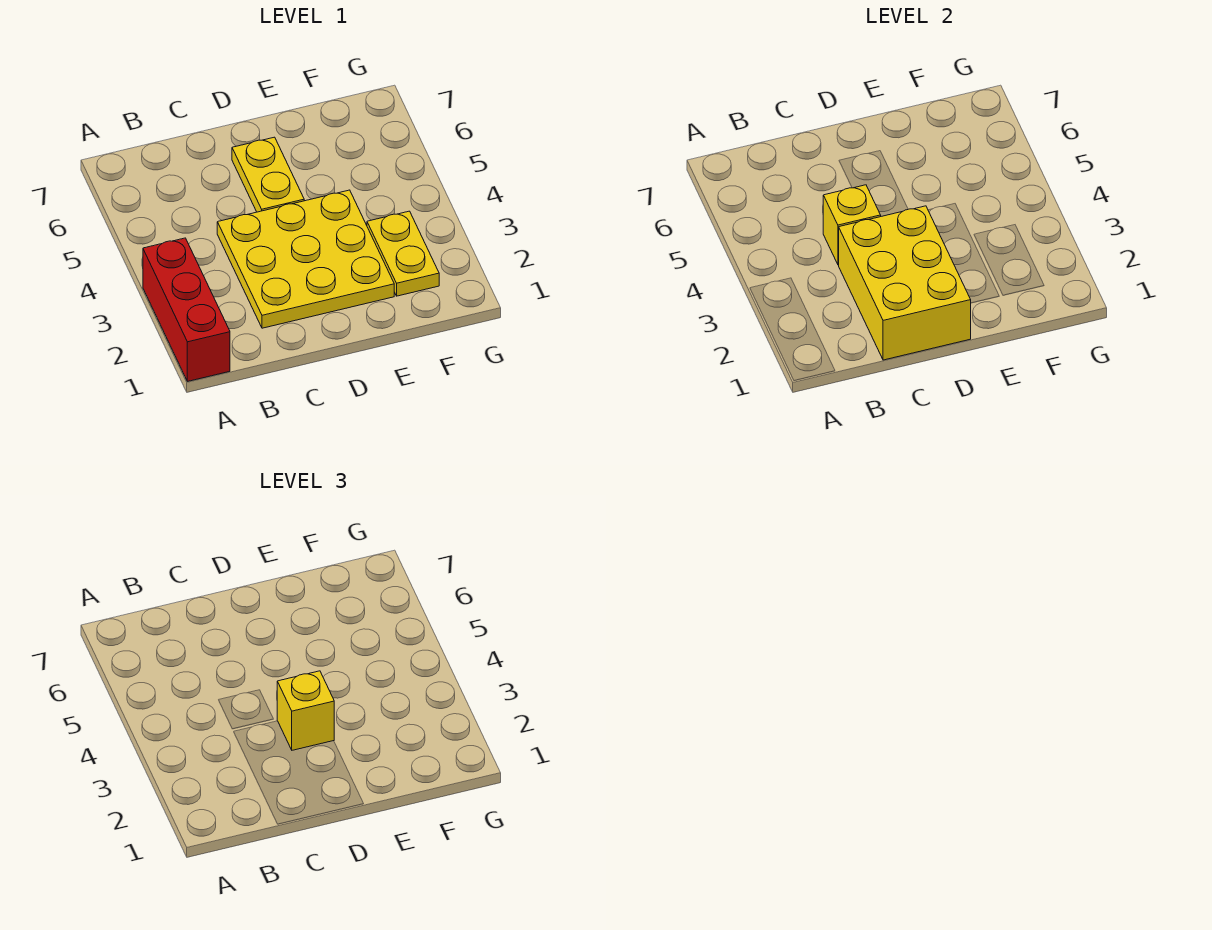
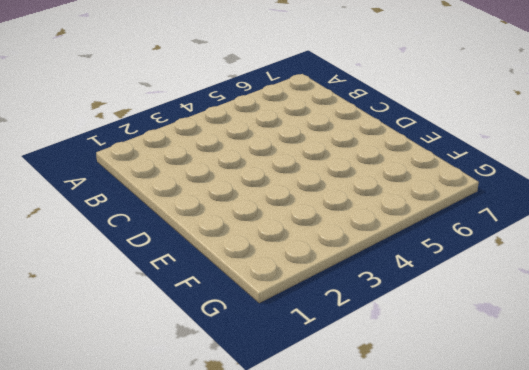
none -> red brick A1:A3 level 1
none -> yellow plate C2:E4 level 1

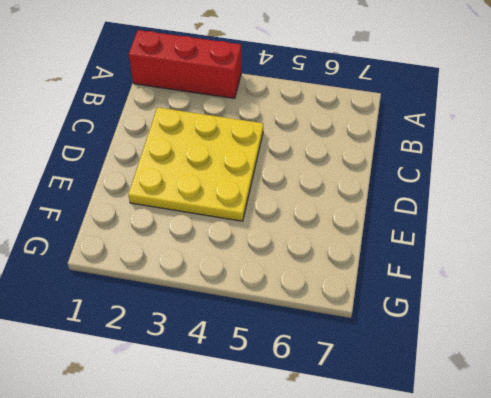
none -> yellow plate D5:D6 level 1
none -> yellow plate F2:F3 level 1

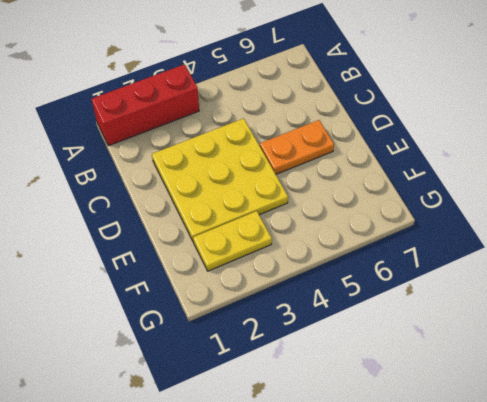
orange plate D5:D6 level 1 -> yellow plate D5:D6 level 1
none -> yellow brick C1:D3 level 2
none -> yellow brick C4 level 2

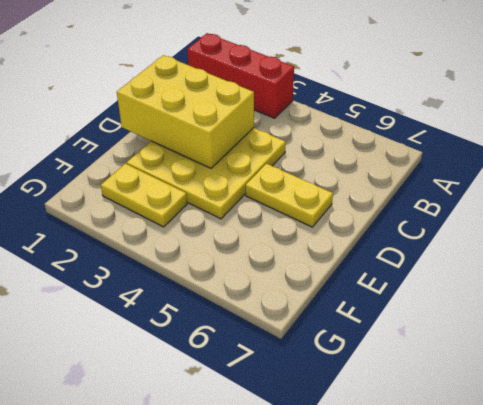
none -> yellow brick C4 level 2
none -> yellow brick D3 level 3

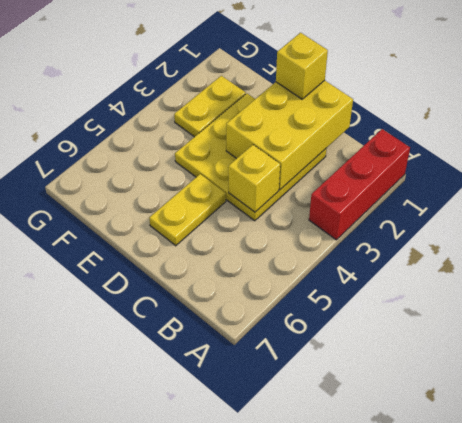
yellow brick D1 level 3 -> yellow brick D3 level 3

